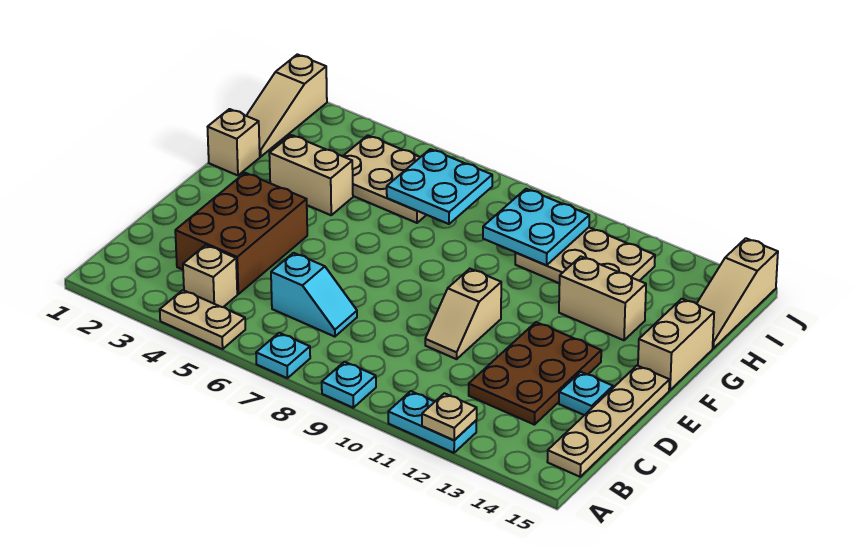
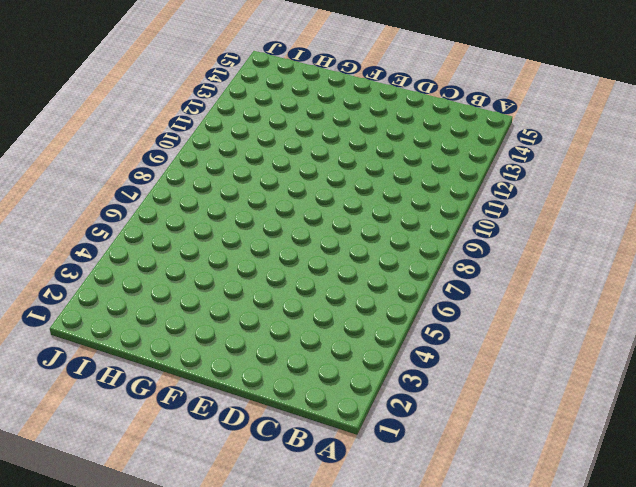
none -> tan plate A4:A5 level 1
none -> cyan plate A7 level 1
none -> cyan plate A9 level 1

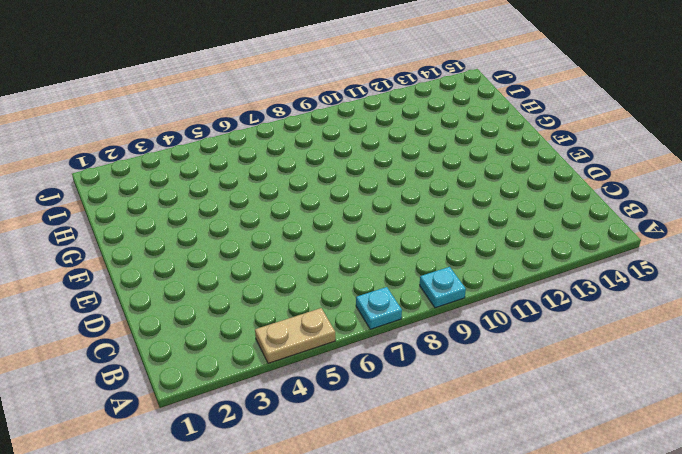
none -> cyan plate A11:A12 level 1
none -> tan brick B4 level 1
none -> tan plate B15:E15 level 1

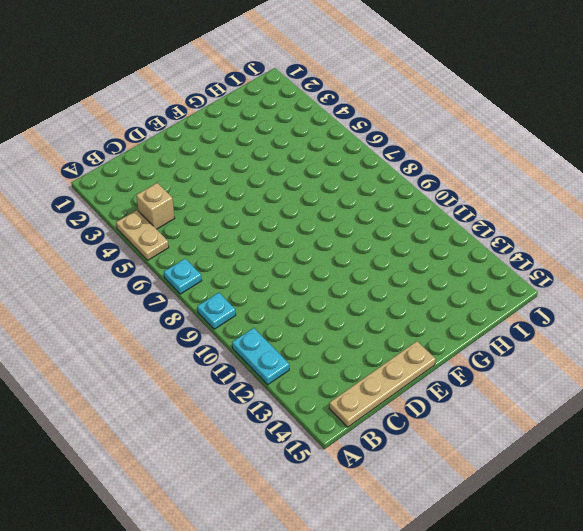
none -> brown brick C3:E4 level 1
none -> cyan slope C6:C7 level 1 top 6
none -> brown plate C12:E13 level 1

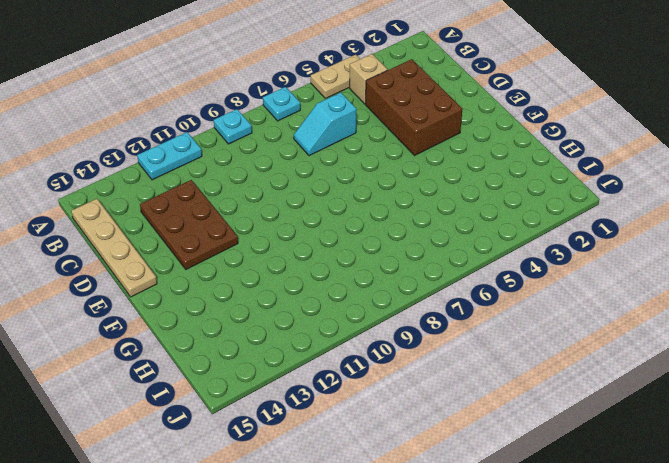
none -> tan slope D10:E10 level 1 top E
none -> cyan plate D14 level 1
none -> tan brick F15:G15 level 1

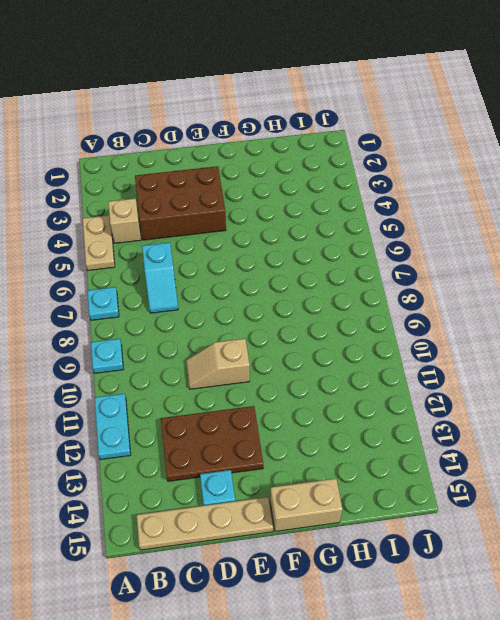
none -> tan brick G1 level 1
none -> tan brick G3:G4 level 1
none -> tan brick G12:G13 level 1

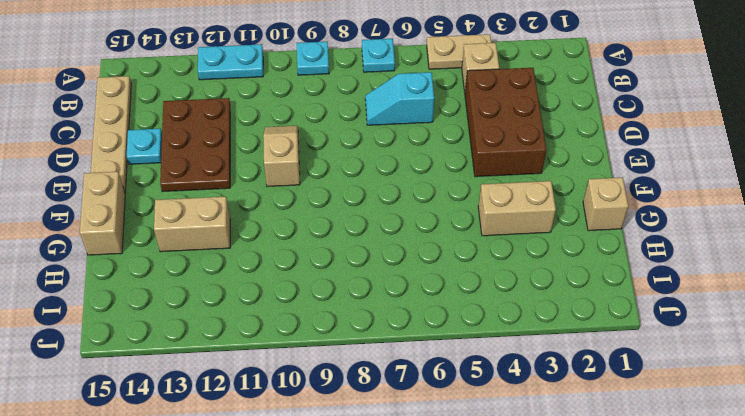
none -> tan slope H1:J1 level 1 top J
none -> tan plate H4:I6 level 1
none -> tan plate H10:I12 level 1

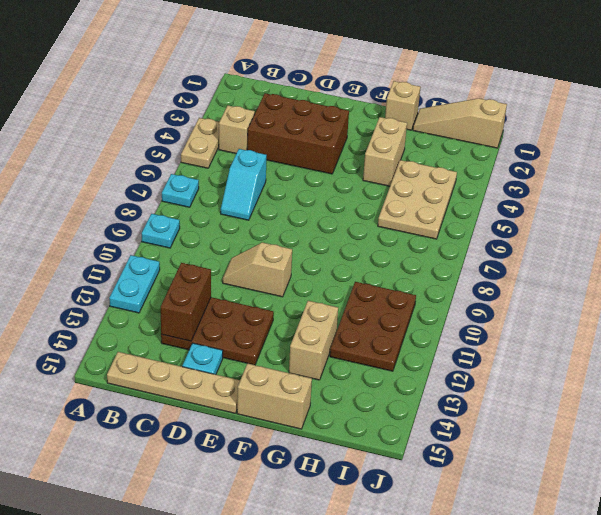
brown brick C12:C13 level 2 -> none
brown plate H10:I12 level 1 -> tan plate H10:I12 level 1
none -> tan slope H15:J15 level 1 top J
none -> tan plate A12 level 2
none -> cyan plate H6:I7 level 2

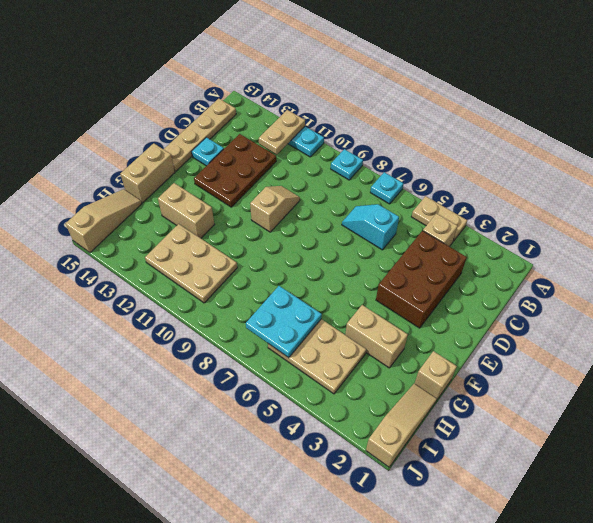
tan plate A12:B12 level 2 -> tan plate A12 level 2
none -> cyan plate H9:I10 level 2

